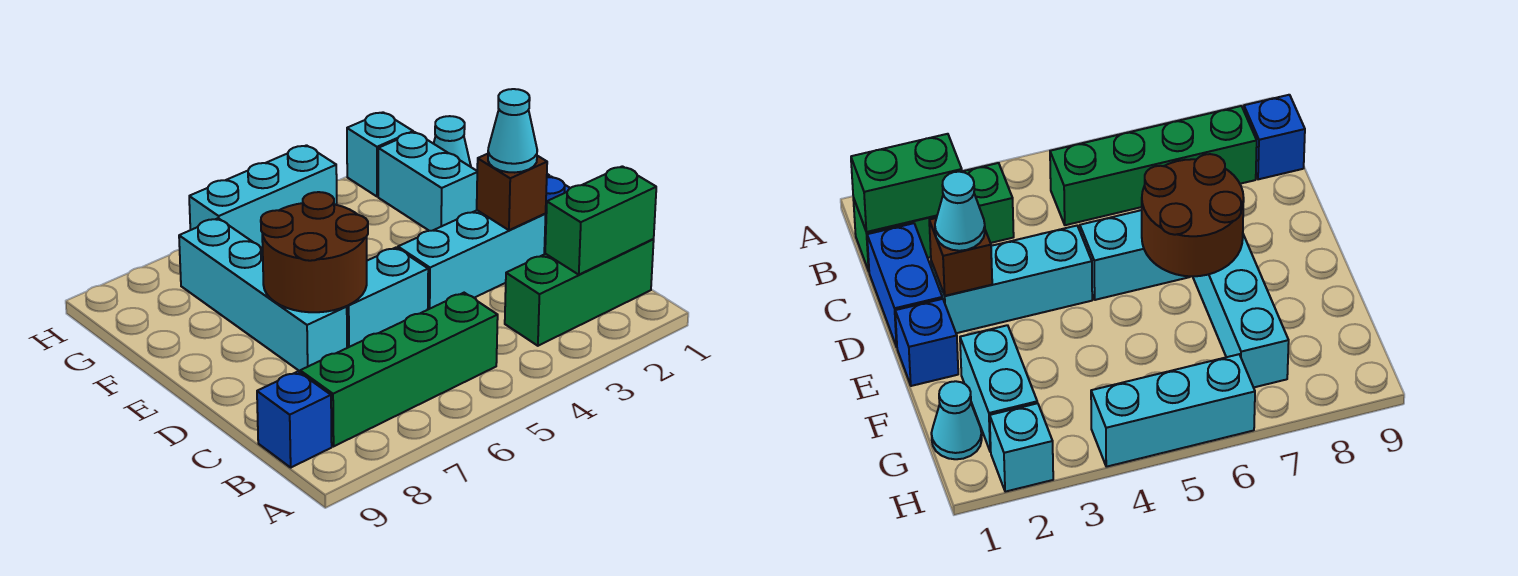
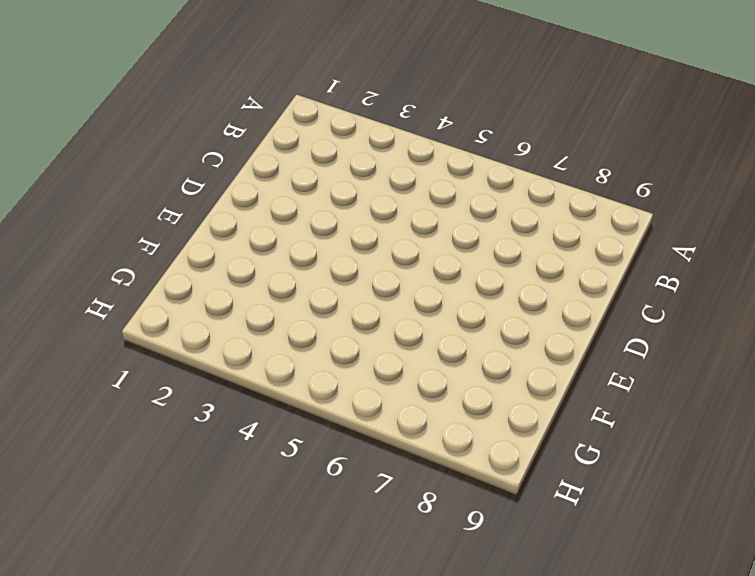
none -> green brick B1:B3 level 1
none -> green brick B5:B8 level 1
none -> blue brick B9 level 1

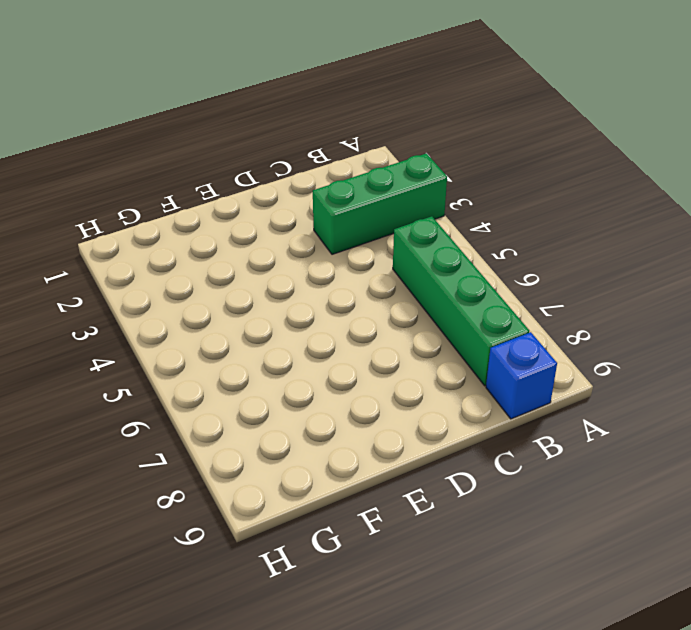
green brick A3:C3 level 1 -> green brick B1:B3 level 1
none -> blue brick C1:D1 level 1
none -> cyan brick D2:D4 level 1
none -> cyan brick D5:D6 level 1

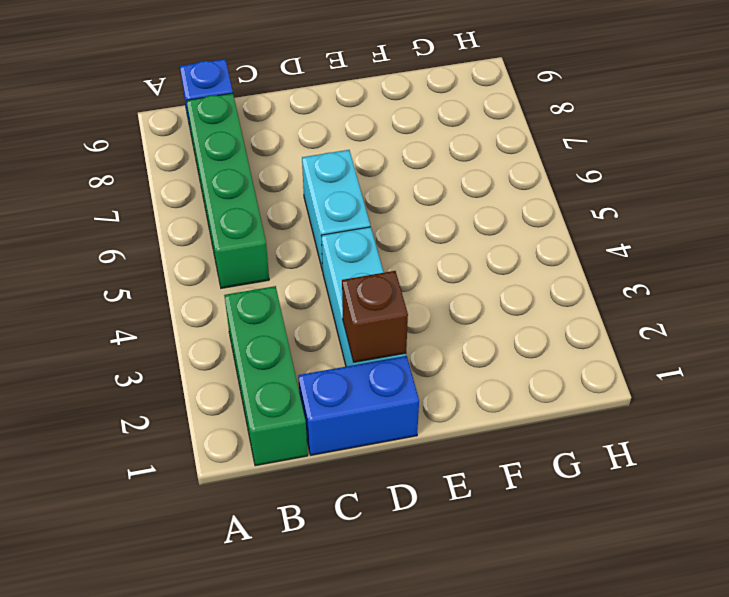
none -> cyan brick D7:G7 level 1
none -> blue brick E1 level 1
none -> cyan brick F2:G2 level 1

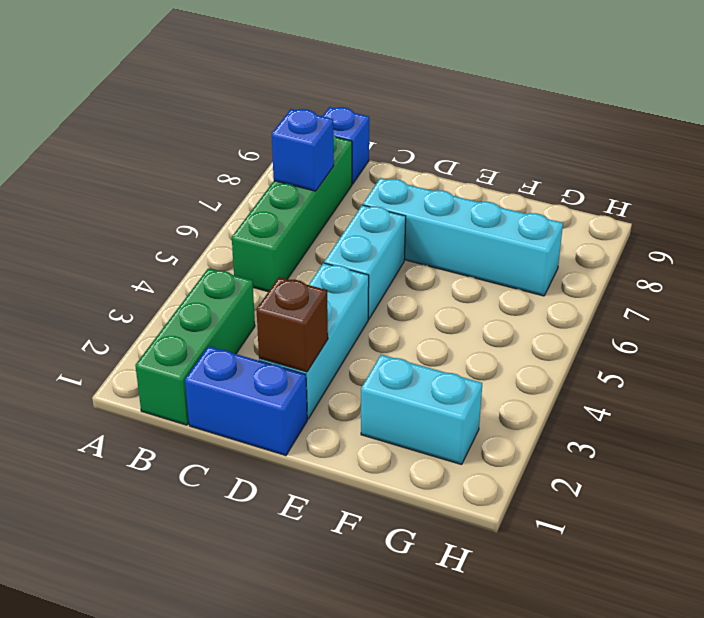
blue brick B7 level 2 -> blue brick E1 level 1
none -> cyan cone G1 level 1
none -> cyan brick H2 level 1
none -> cyan brick H4:H6 level 1

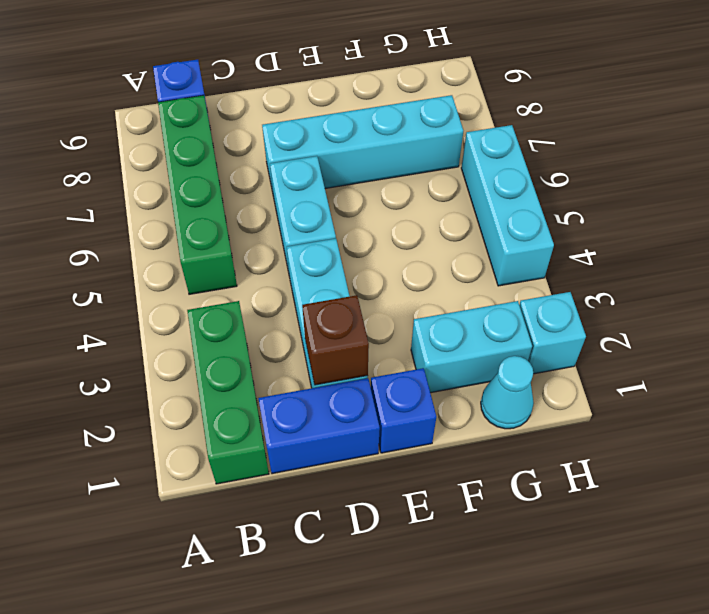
none -> green brick B1:B2 level 2
none -> brown round brick D6:E7 level 2
none -> cyan cone D2 level 3

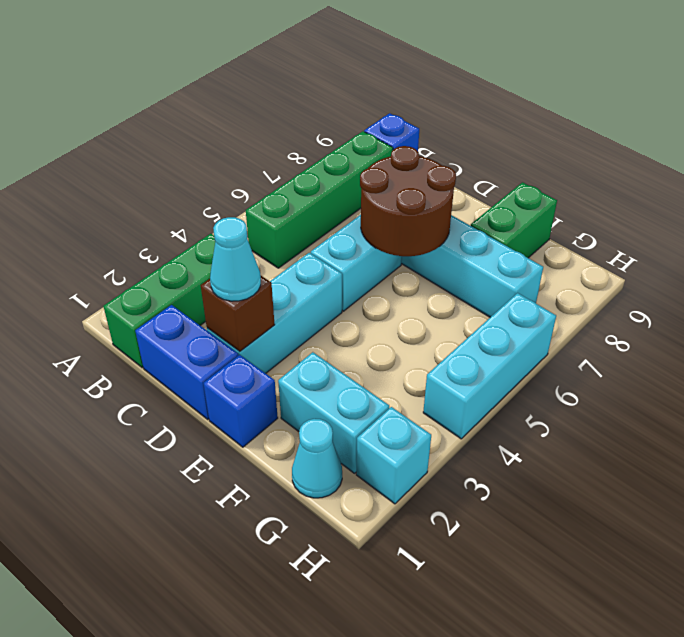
green brick F8:F9 level 1 -> green brick B1:B2 level 2

